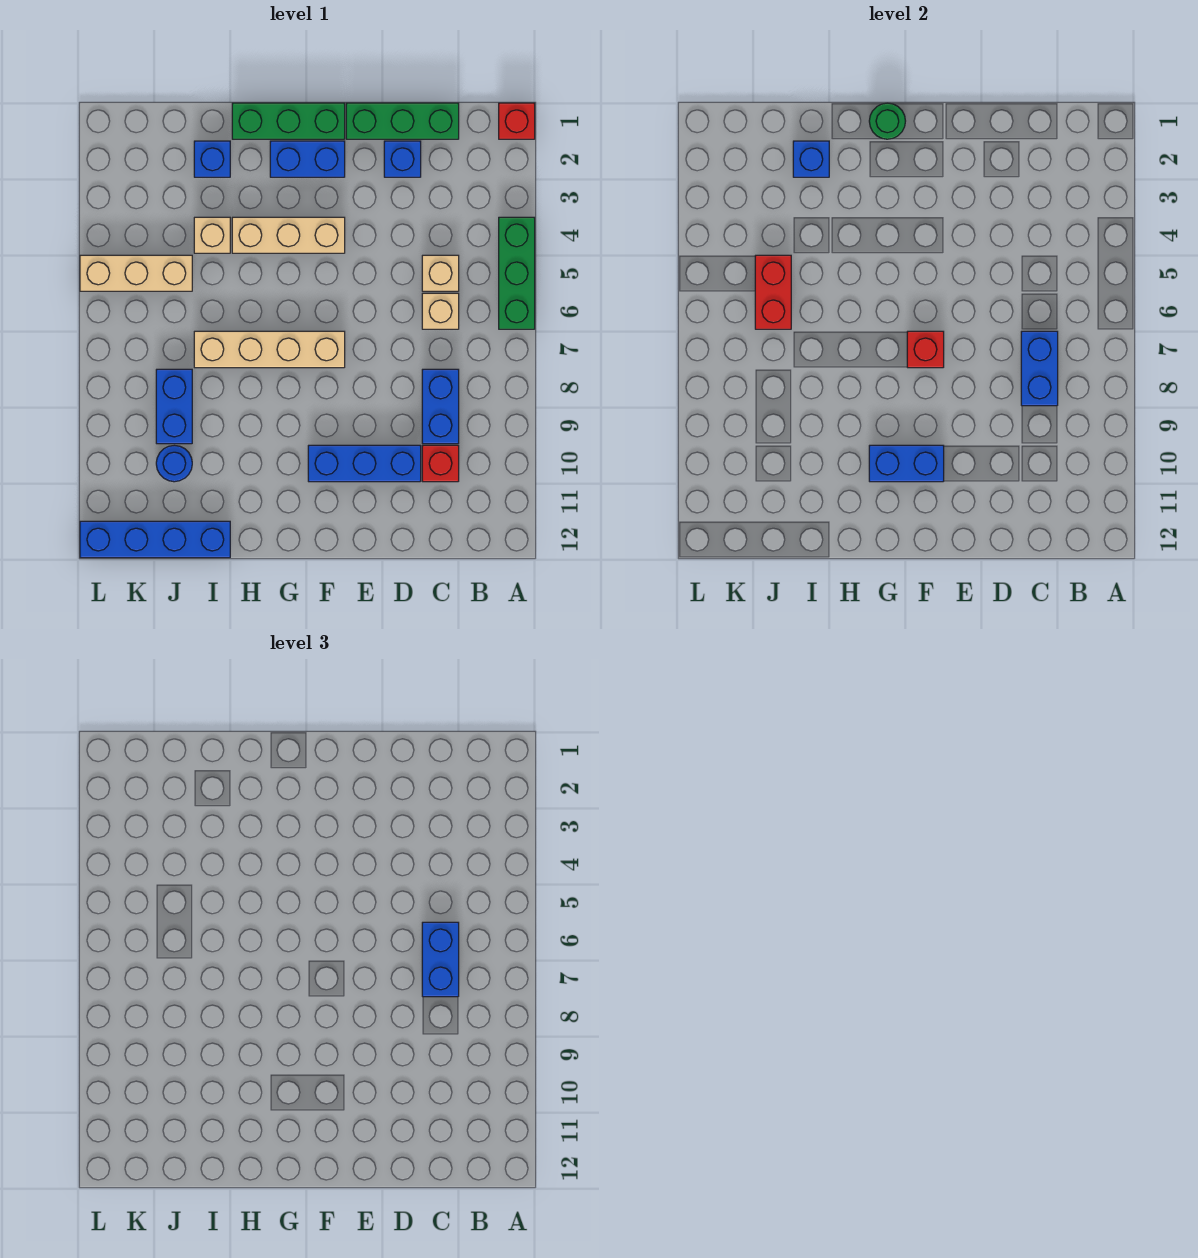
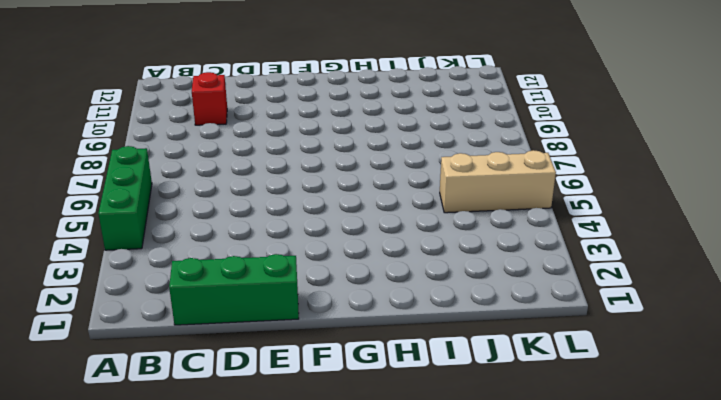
none -> red brick A1 level 1
none -> tan brick C5 level 1
none -> tan brick C6 level 1

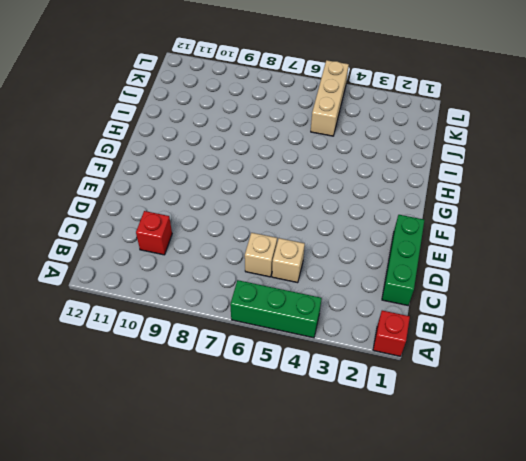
none -> blue brick C8:C9 level 1
none -> blue brick D2 level 1
none -> blue brick D10:F10 level 1

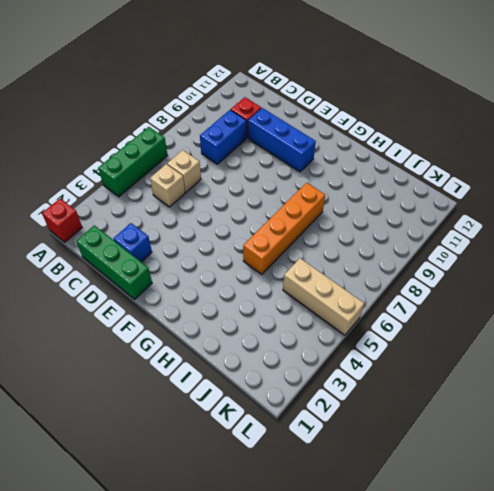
orange brick H5:H8 level 1 -> tan brick F7:I7 level 1
none -> green brick F1:H1 level 1
none -> blue brick F2:G2 level 1
none -> tan brick F4:H4 level 1

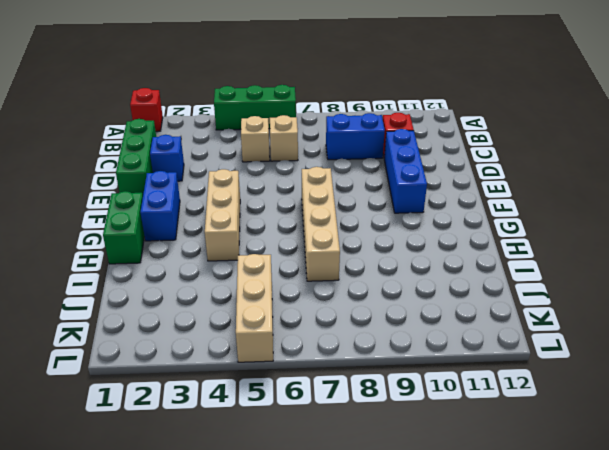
green brick G1:H1 level 1 -> green brick F1:H1 level 1
none -> blue brick I2 level 1
none -> tan brick I4 level 1
none -> blue brick I12:L12 level 1

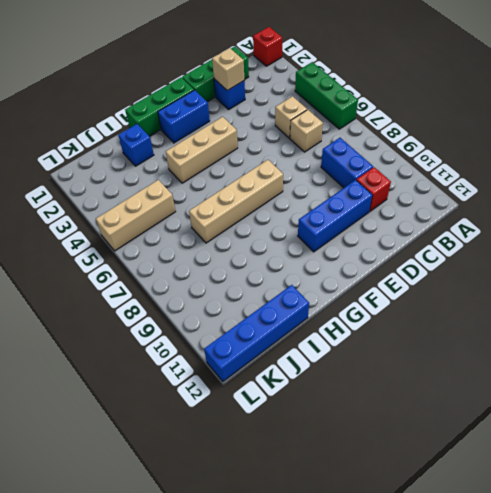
tan brick D2 level 2 -> tan brick I4 level 1
none -> blue brick J8:J9 level 1
none -> blue round brick J10 level 1
none -> blue brick C7:C8 level 2

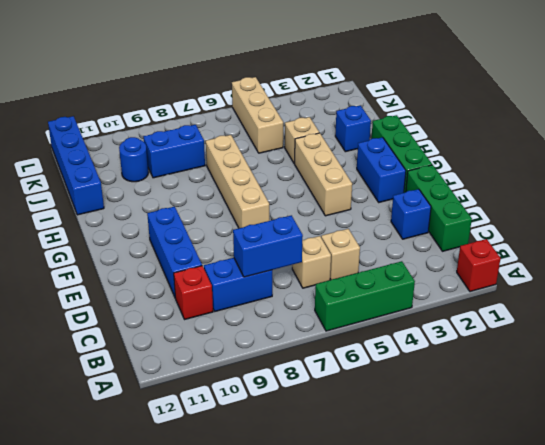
none -> red brick F7 level 2
none -> blue brick F10:G10 level 2
none -> green round brick G1 level 2

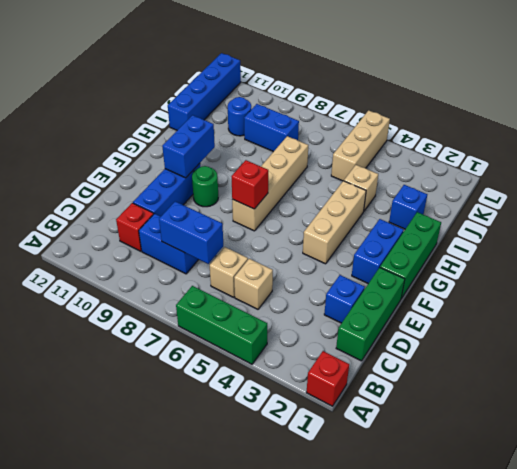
green round brick F9 level 1 -> green round brick G1 level 2
none -> blue brick I2 level 2
none -> red brick J5:J6 level 2
none -> blue brick C6:C7 level 3

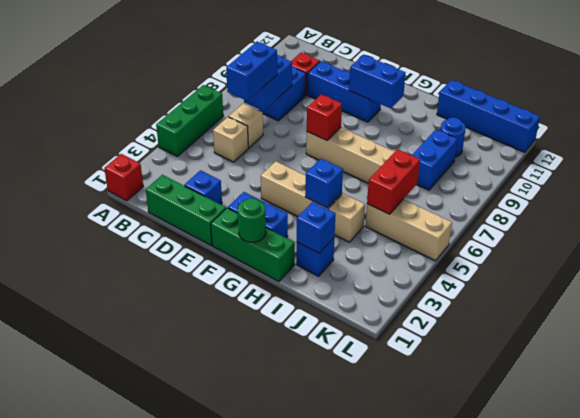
blue brick H4 level 2 -> none

